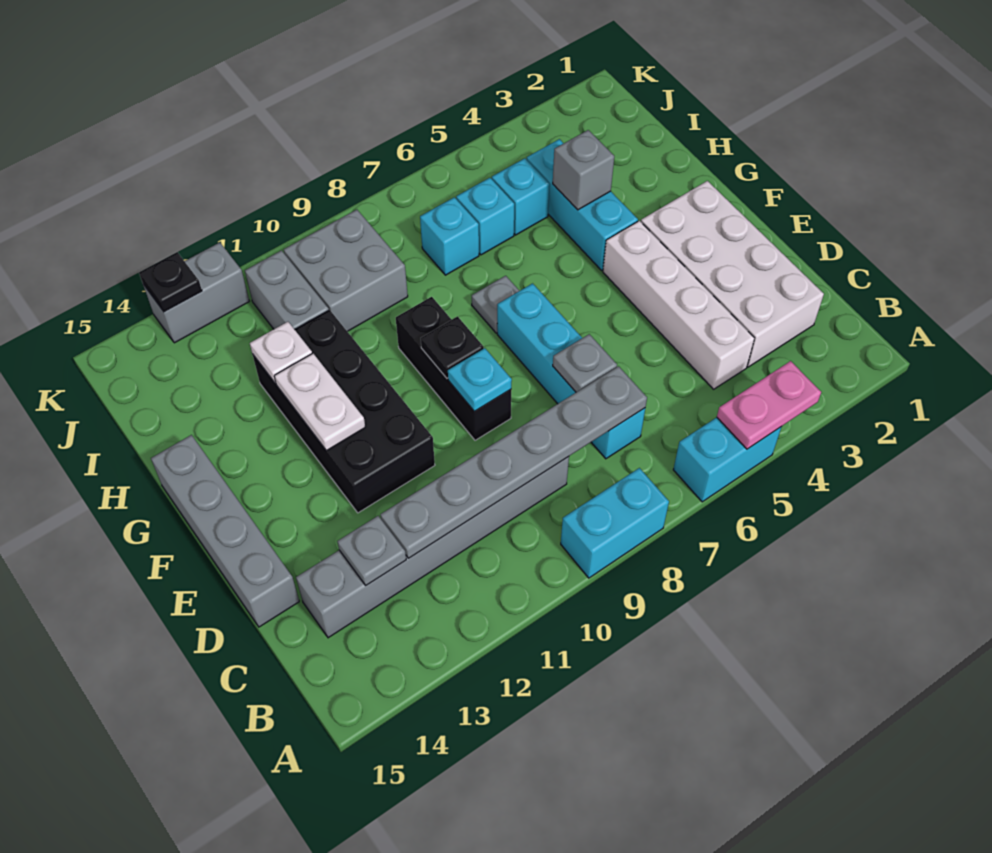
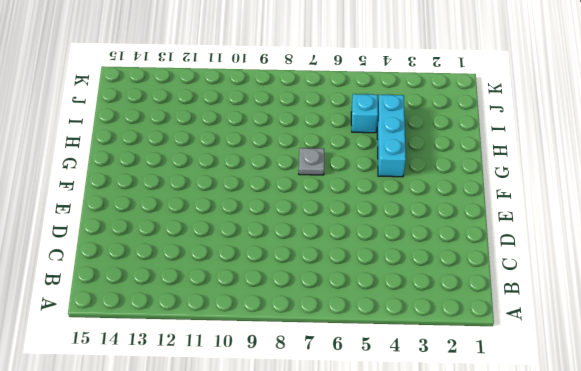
none -> cyan brick A5:A6 level 1
none -> cyan brick A8:A9 level 1
none -> white brick C2:F3 level 1

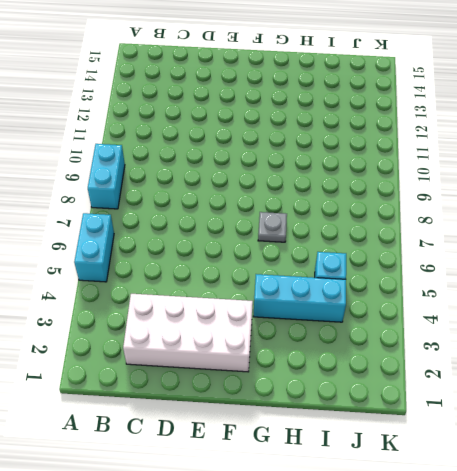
none -> white brick C4:F4 level 1
none -> cyan brick C7:F7 level 1
none -> grey brick C9:C14 level 1

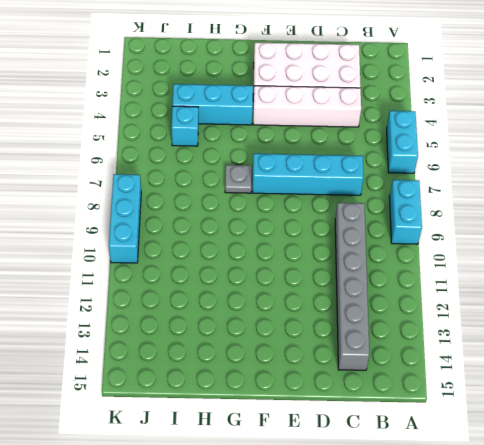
cyan brick K8:K10 level 1 -> none
none -> grey brick D15:G15 level 1
none -> black brick E9:G9 level 1
none -> black brick E11:H12 level 1

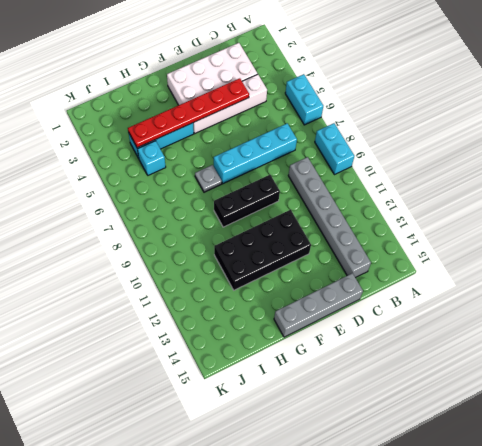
red plate D4:I4 level 2 -> grey brick H4 level 2
none -> cyan brick I6 level 1
none -> cyan brick I7 level 1
none -> grey brick I9:J10 level 1

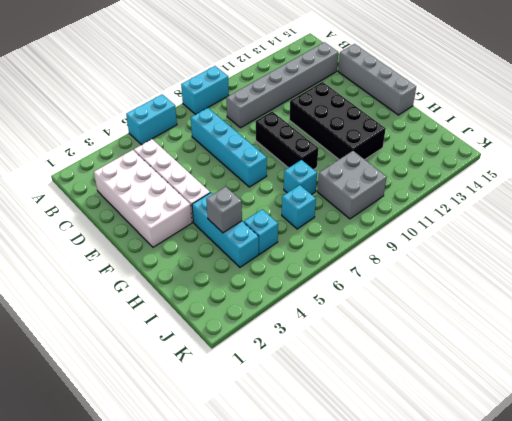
cyan brick H8 level 1 -> cyan brick I6 level 1
none -> grey plate G7 level 1
none -> grey brick I11:J11 level 1
none -> grey brick K12:K13 level 1

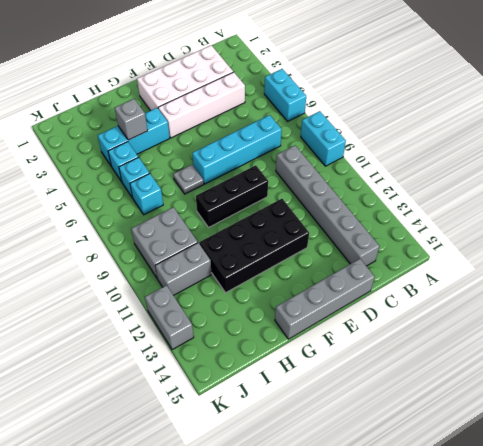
none -> pink plate A4:A5 level 2
none -> grey plate C7:C12 level 2
none -> grey plate C13 level 2

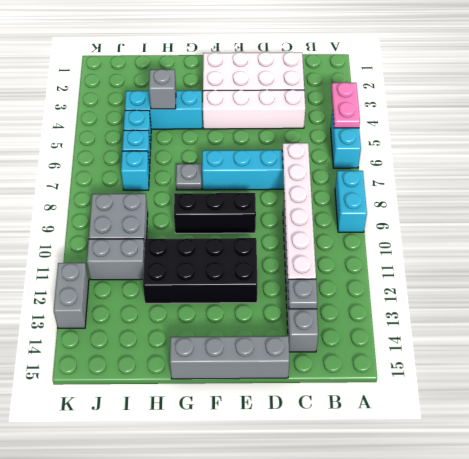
white plate C7:C12 level 2 -> grey plate C7:C12 level 2
none -> grey plate D7 level 2
none -> cyan plate E9 level 2
none -> black plate F9 level 2

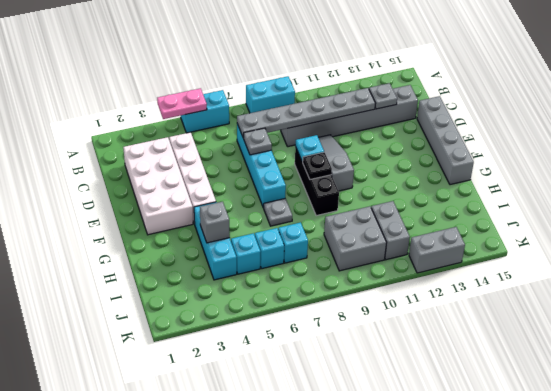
grey slope D10:F10 level 1 top F -> none
none -> black brick E11:H12 level 1
none -> white plate F12:G12 level 2
none -> white plate H12 level 2

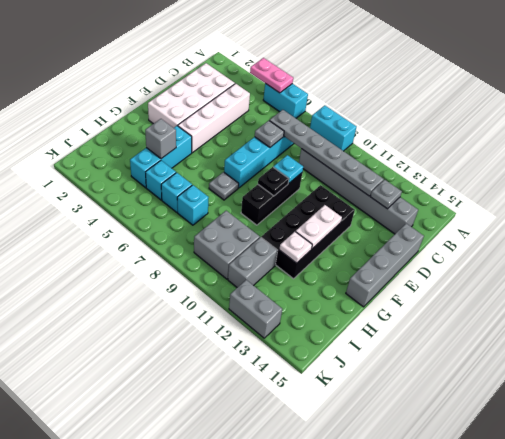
none -> black plate K13 level 2

